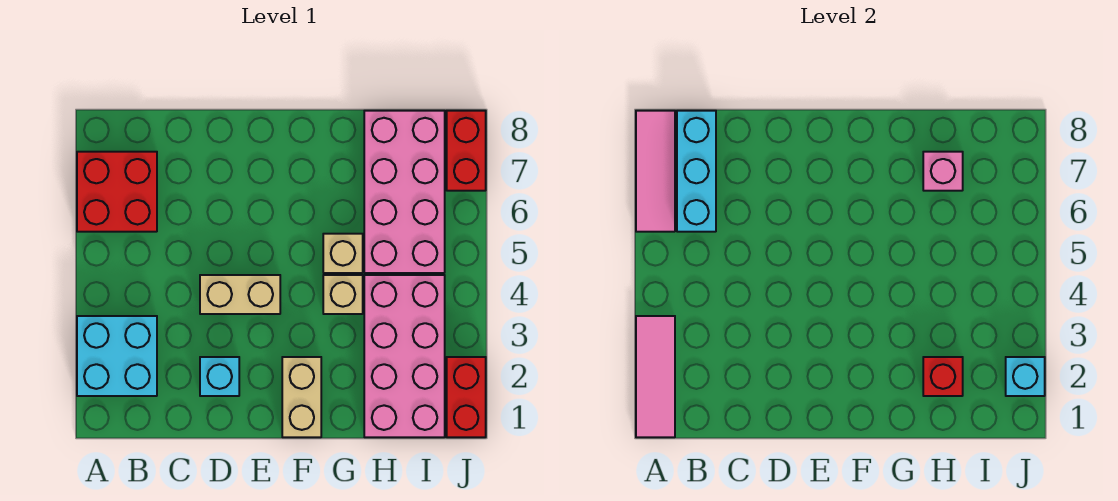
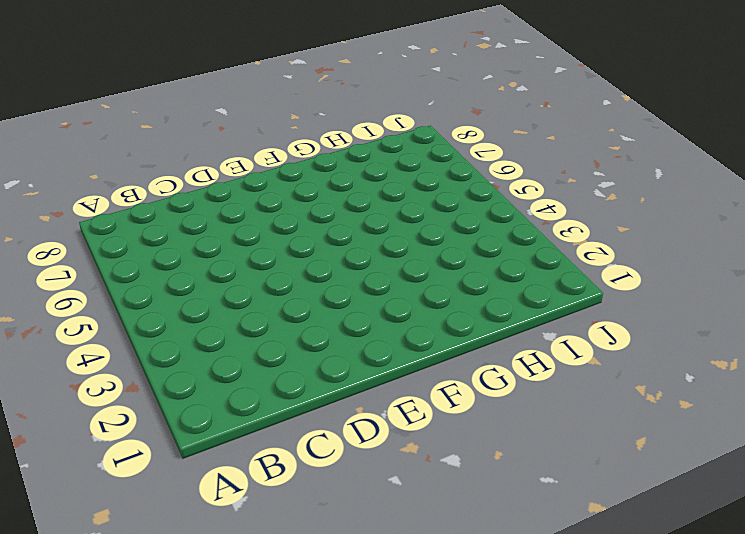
none -> cyan brick A2:B3 level 1
none -> red brick A6:B7 level 1
none -> cyan brick D2 level 1

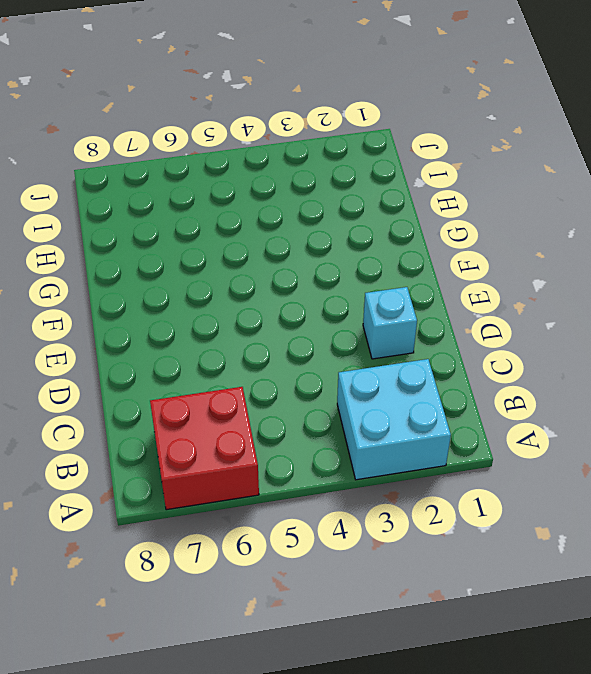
none -> tan brick D4:E4 level 1
none -> tan brick F1:F2 level 1
none -> tan brick G4 level 1

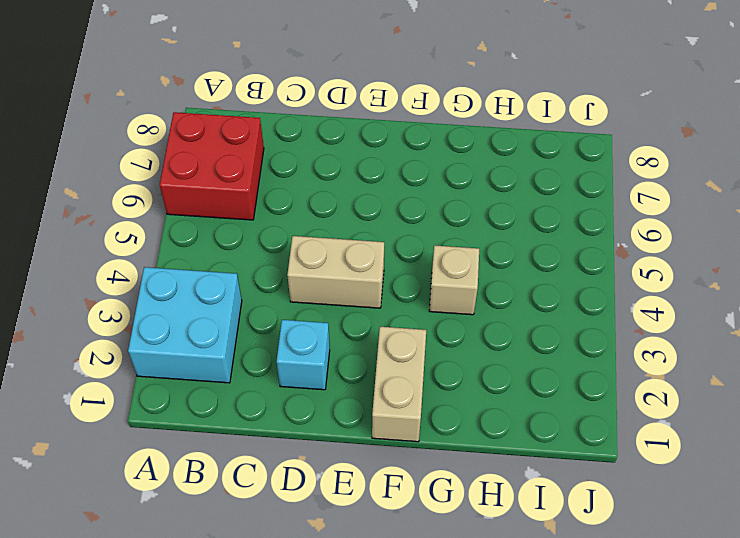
none -> tan brick G5 level 1
none -> pink brick H1:I4 level 1
none -> pink brick H5:I8 level 1

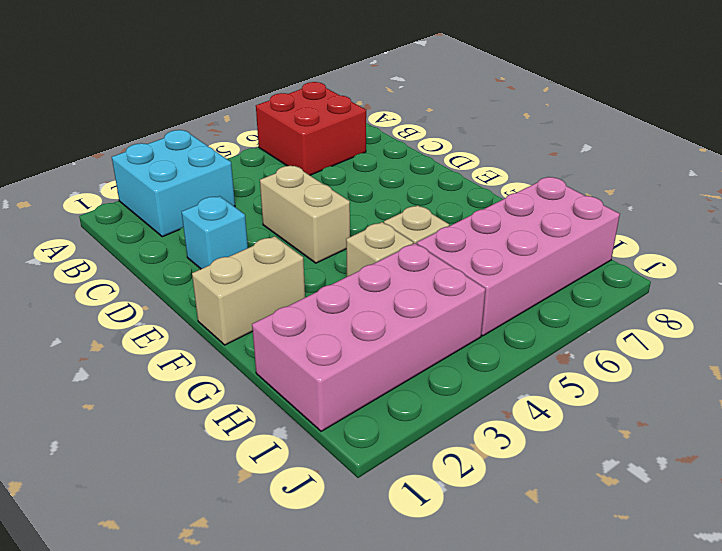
none -> red brick J1:J2 level 1
none -> red brick J7:J8 level 1
none -> pink tile A1:A3 level 2

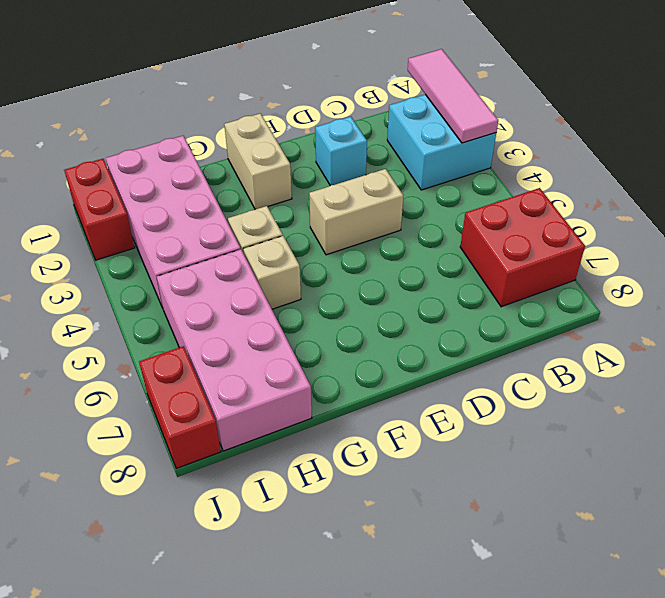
none -> pink tile A6:A8 level 2
none -> cyan brick B6:B8 level 2
none -> red brick H2 level 2

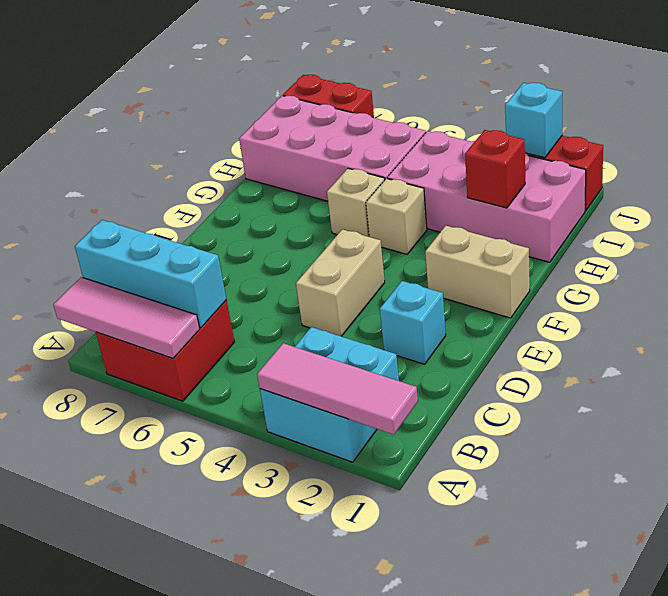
none -> pink brick H7 level 2

